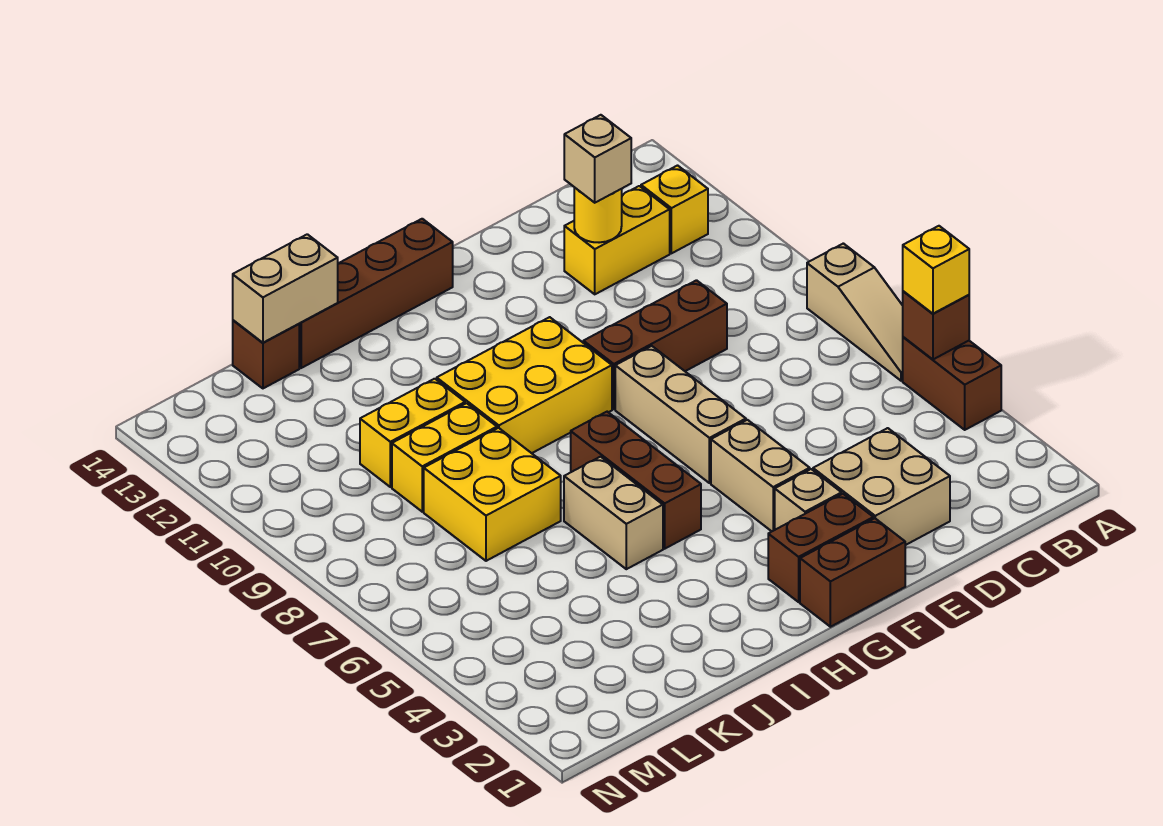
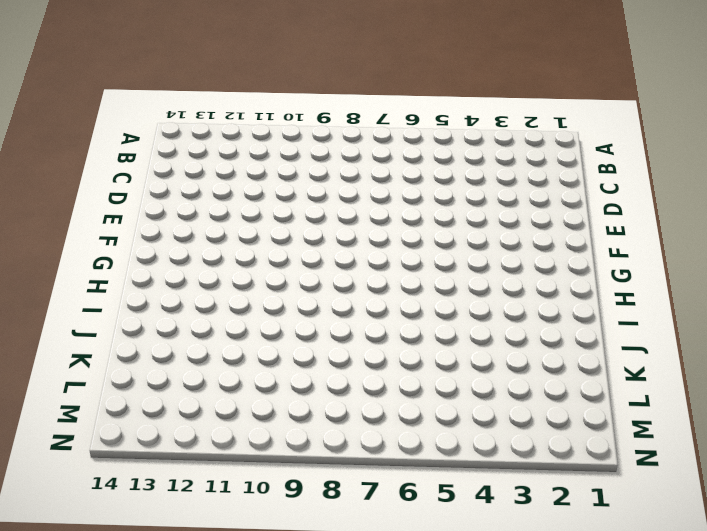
none -> brown brick A4:A5 level 1
none -> tan slope A6:A8 level 1 top 8
none -> yellow brick B12 level 1

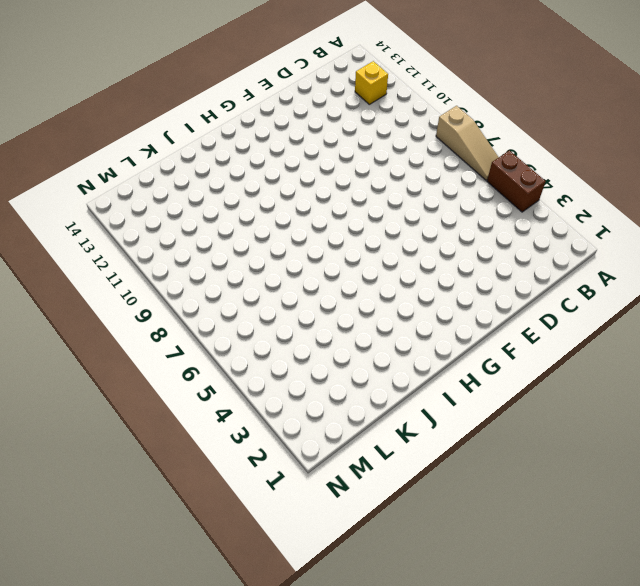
none -> yellow brick C12:D12 level 1
none -> tan brick D2:E3 level 1
none -> brown brick D9:F9 level 1

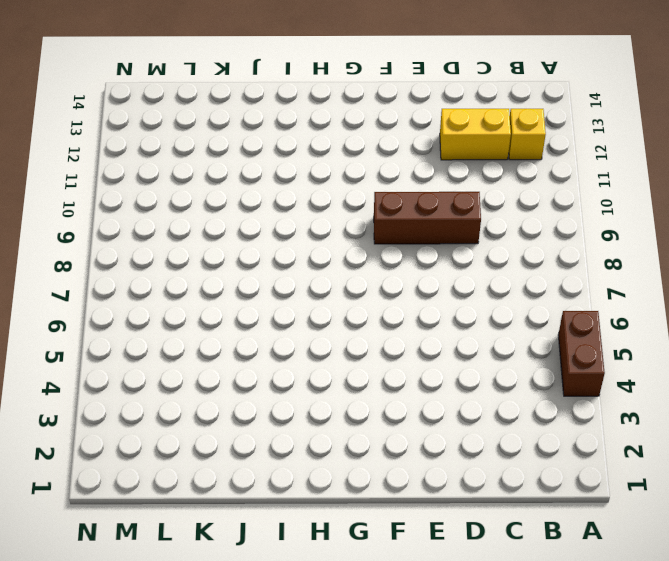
none -> tan slope A6:A8 level 1 top 8
none -> tan brick D2:E3 level 1
none -> brown brick F1:G1 level 1

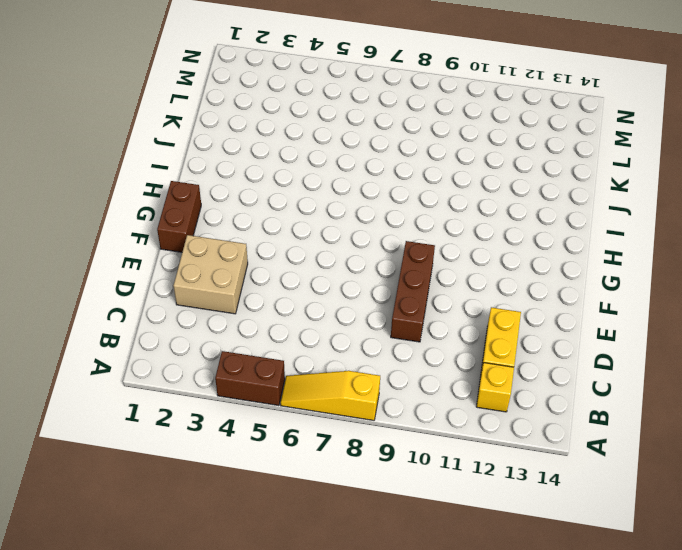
yellow slope A6:A8 level 1 top 8 -> tan slope A6:A8 level 1 top 8
none -> brown brick F2:G2 level 1
none -> tan brick F3 level 1
none -> tan brick F4:F5 level 1

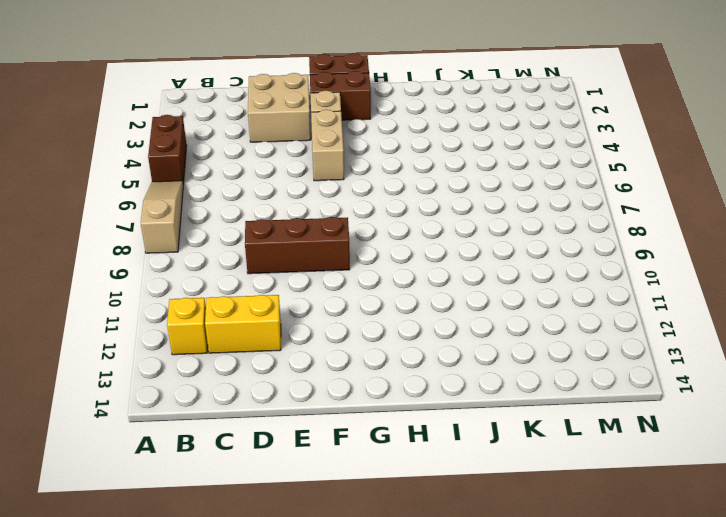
none -> tan brick F6:F8 level 1
none -> yellow brick G9:I10 level 1
none -> brown brick G14:J14 level 1

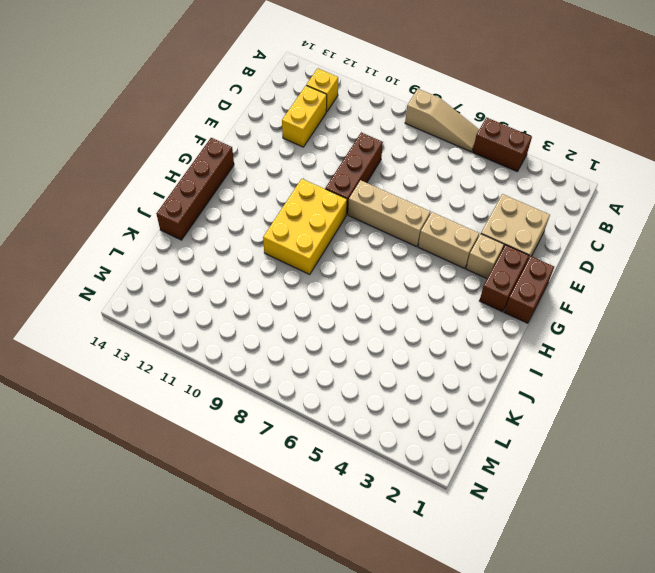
none -> brown brick H5:H7 level 1
none -> tan brick I5:I6 level 1
none -> yellow brick J7:K8 level 1

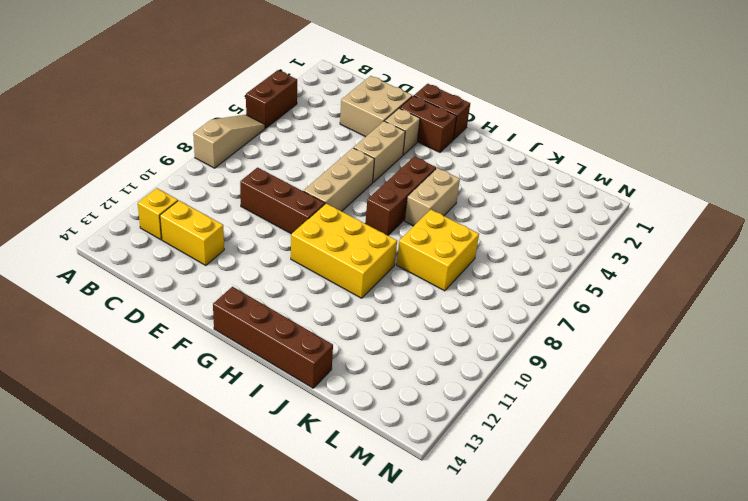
none -> yellow brick J9:K9 level 1
none -> yellow brick J10:K10 level 1
none -> brown brick K14 level 1

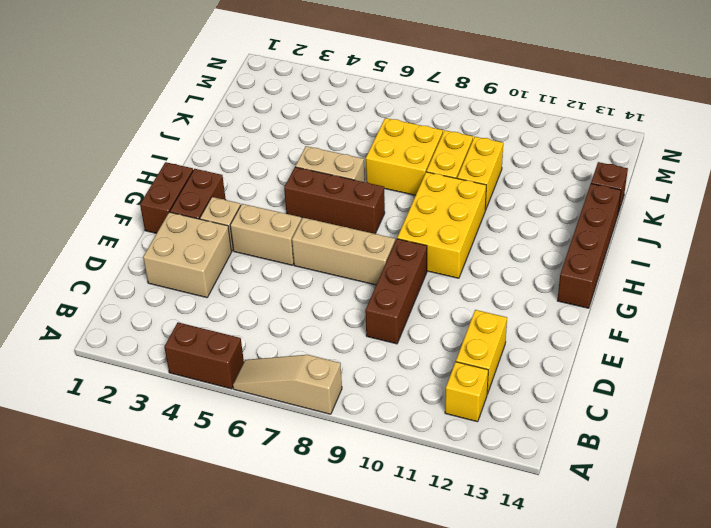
none -> brown brick A5 level 2
none -> yellow round brick D12 level 2
none -> tan brick J14:K14 level 2

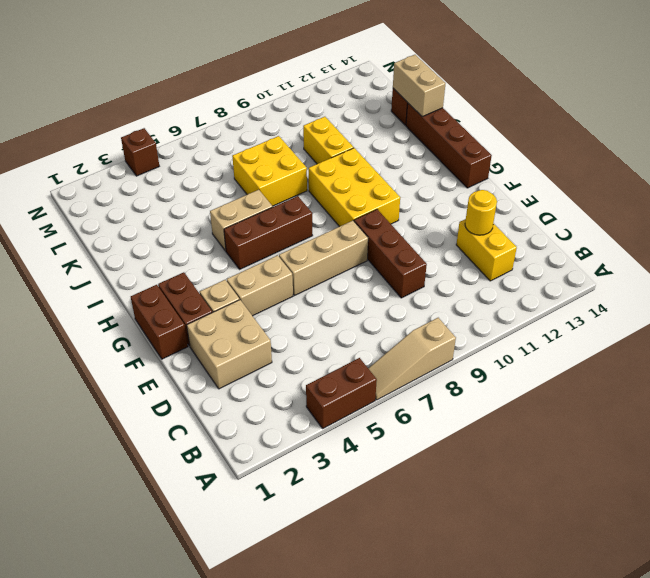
brown brick N4 level 1 -> brown brick A5 level 2
none -> yellow brick B12 level 1
none -> yellow brick J9:K9 level 1
none -> yellow brick A5 level 3

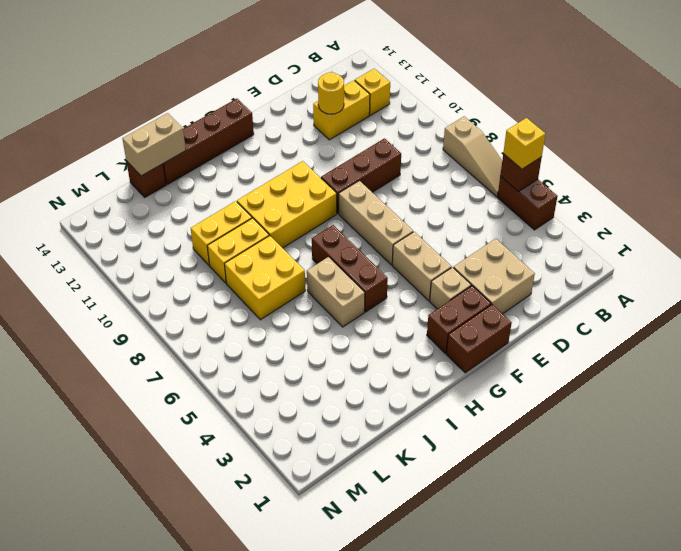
none -> tan brick D12 level 3

